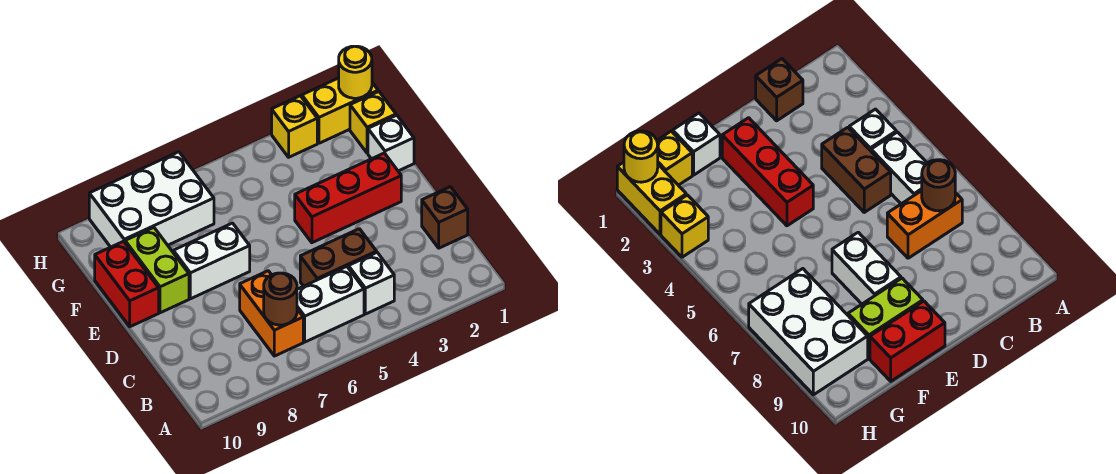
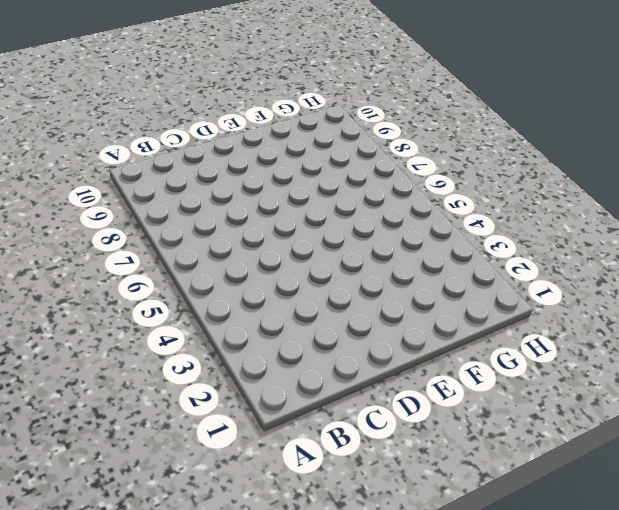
none -> white brick B4 level 1
none -> white brick B5:B6 level 1
none -> orange brick B7:C7 level 1

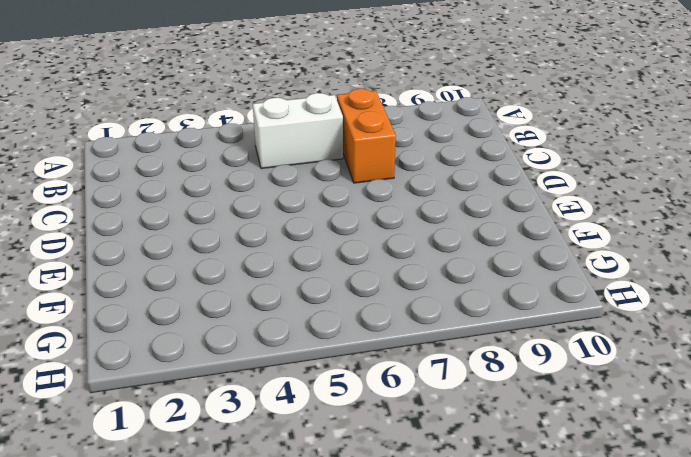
none -> white brick B4 level 1
none -> brown brick C1 level 1
none -> brown brick C4:C5 level 1

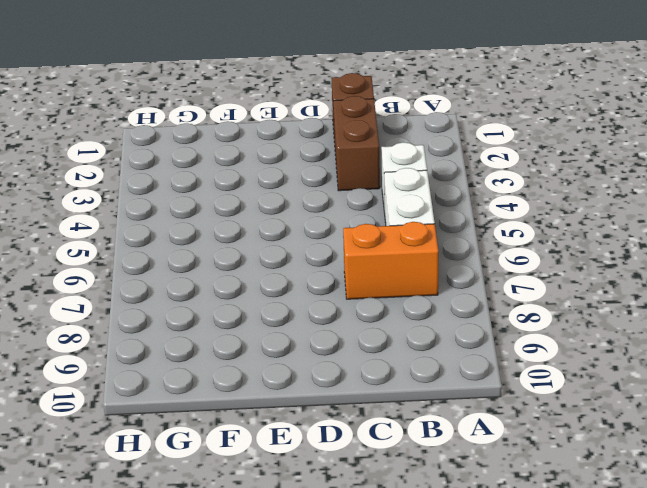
brown brick C2:C3 level 1 -> brown brick C4:C5 level 1
none -> red brick E2:E4 level 1
none -> white brick E7:E8 level 1
none -> lime brick E9:F9 level 1

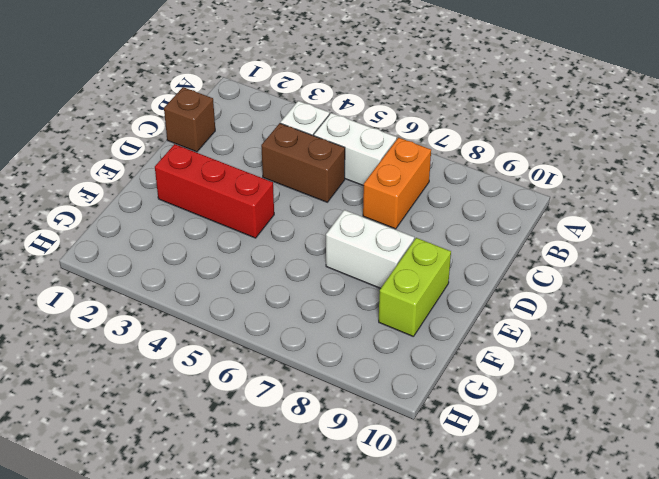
none -> red brick E10:F10 level 1
none -> white brick F1 level 1
none -> yellow brick G1 level 1

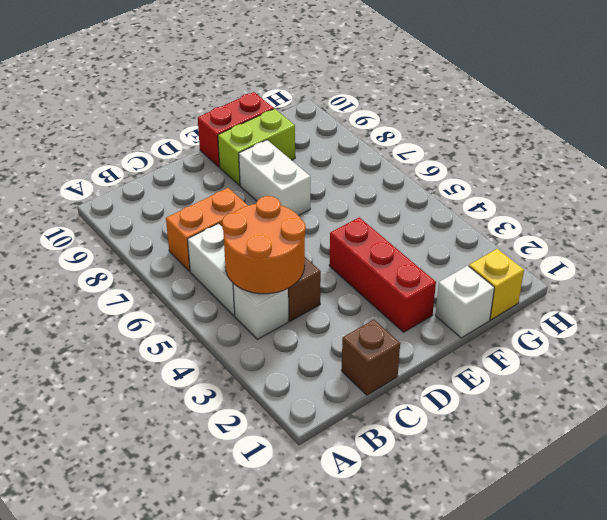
orange round brick B4:C5 level 2 -> none
none -> white brick G7:H9 level 1
none -> yellow brick H1:H2 level 1
none -> yellow brick H3 level 1

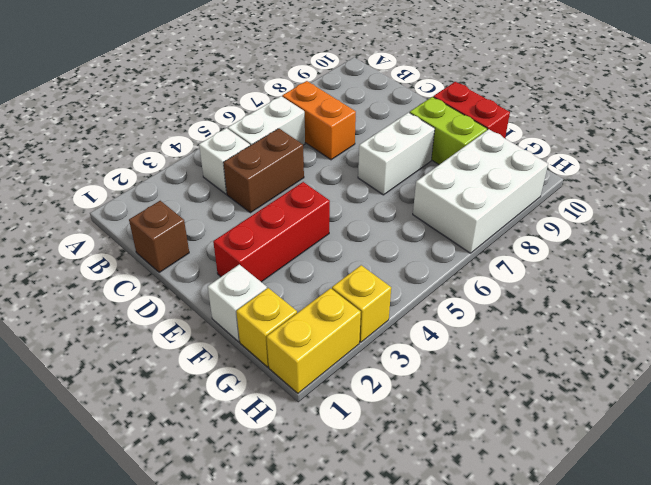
none -> brown round brick B7 level 2
none -> yellow round brick H1 level 2

